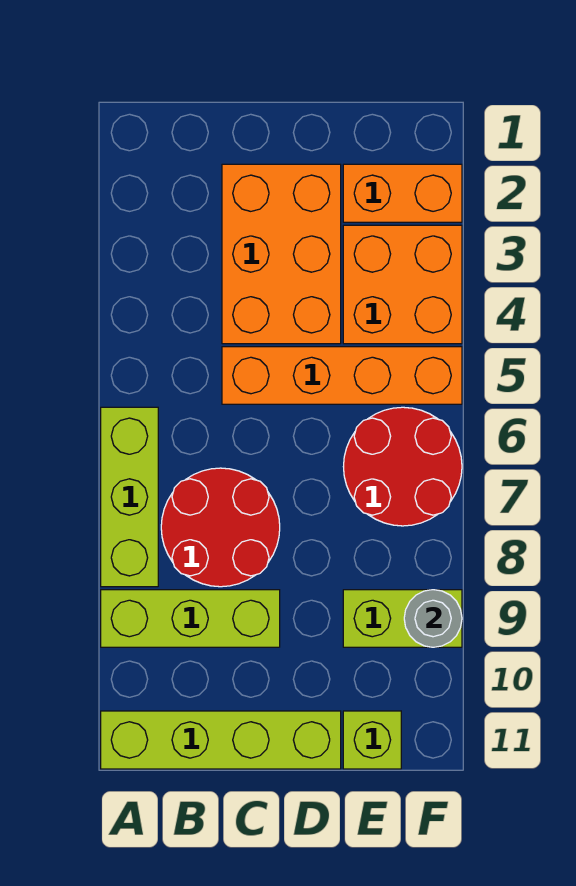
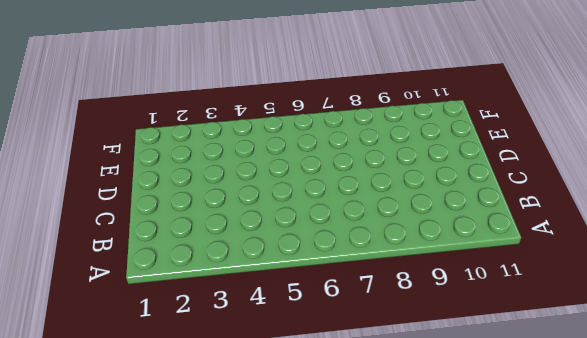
none -> lime brick A6:A8 level 1
none -> lime brick A9:C9 level 1
none -> lime brick A11:D11 level 1

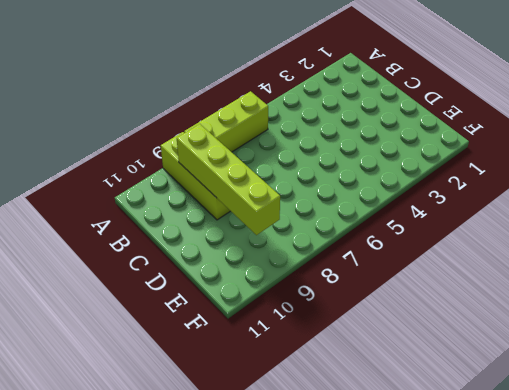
lime brick B9:E9 level 2 -> lime brick A11:D11 level 1
none -> red round brick B7:C8 level 1
none -> orange brick C2:D4 level 1
none -> orange brick C5:F5 level 1

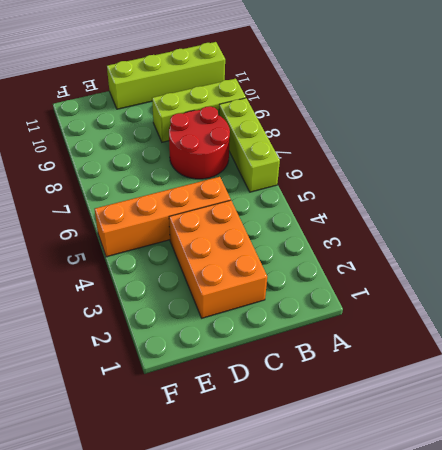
none -> orange brick E2:F2 level 1
none -> orange brick E3:F4 level 1
none -> red round brick E6:F7 level 1

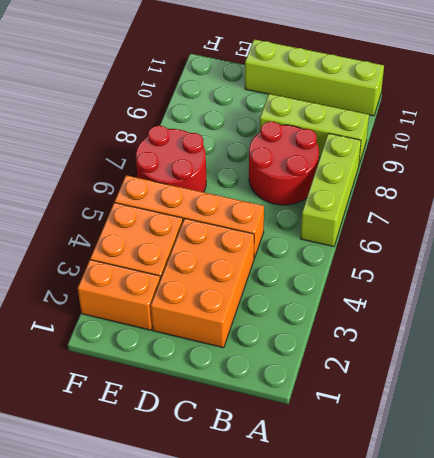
none -> lime brick E9:F9 level 1
none -> lime brick E11 level 1
none -> grey round brick F9 level 2

